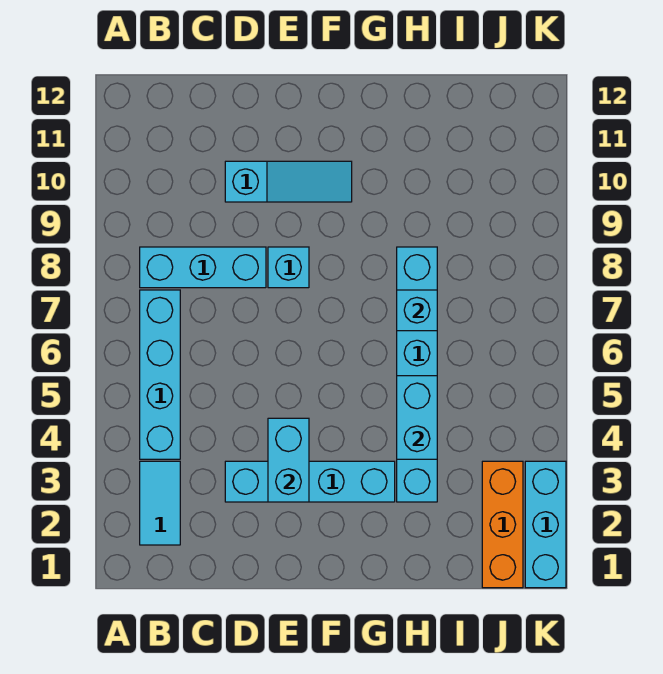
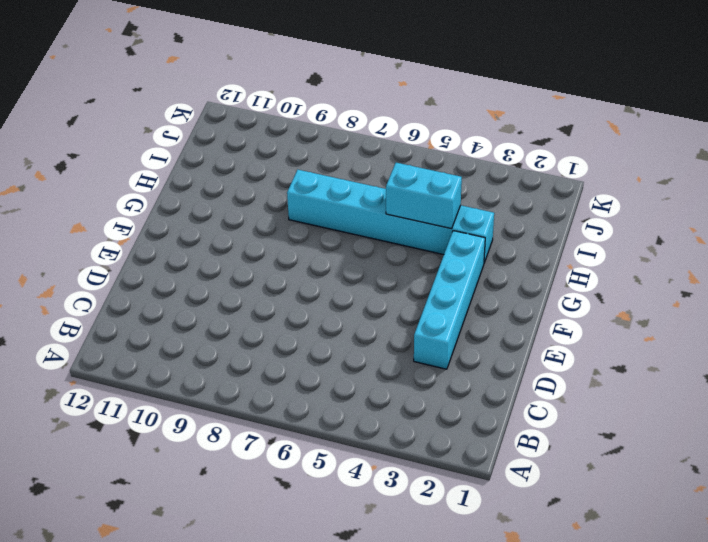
none -> cyan tile B2:B3 level 1
none -> cyan brick B4:B7 level 1
none -> cyan brick B8:D8 level 1

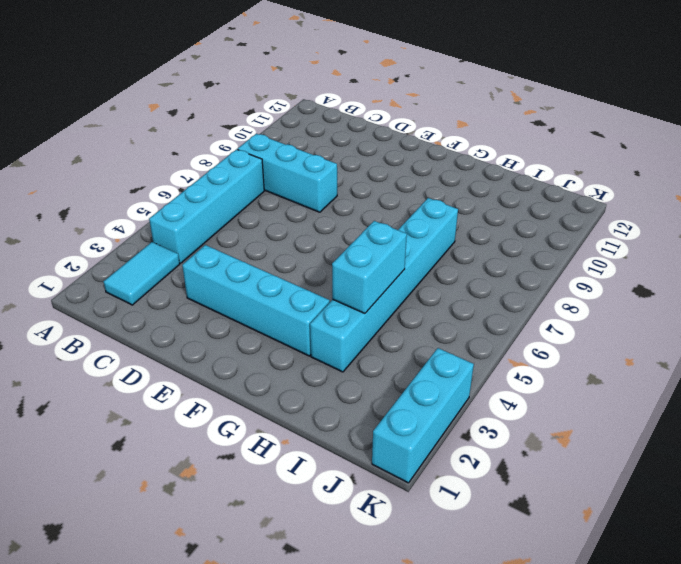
none -> cyan slope D10:F10 level 1 top D
none -> cyan brick E8 level 1
none -> orange brick J1:J3 level 1

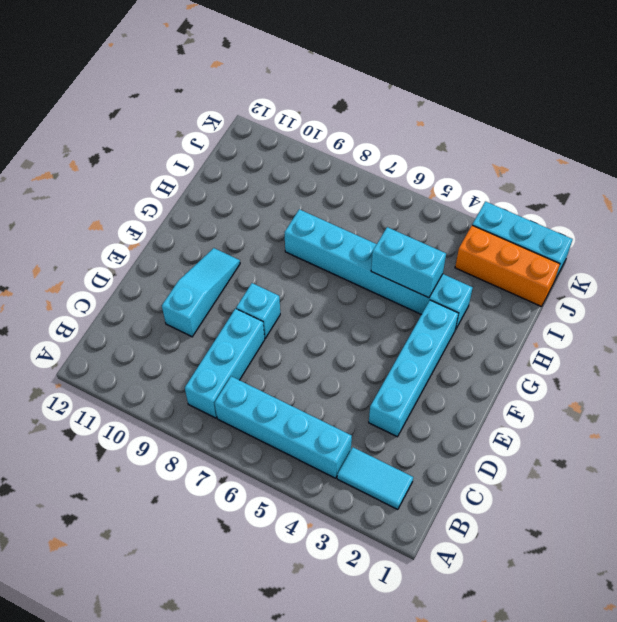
none -> cyan brick E3:E4 level 2
none -> cyan brick H7 level 2

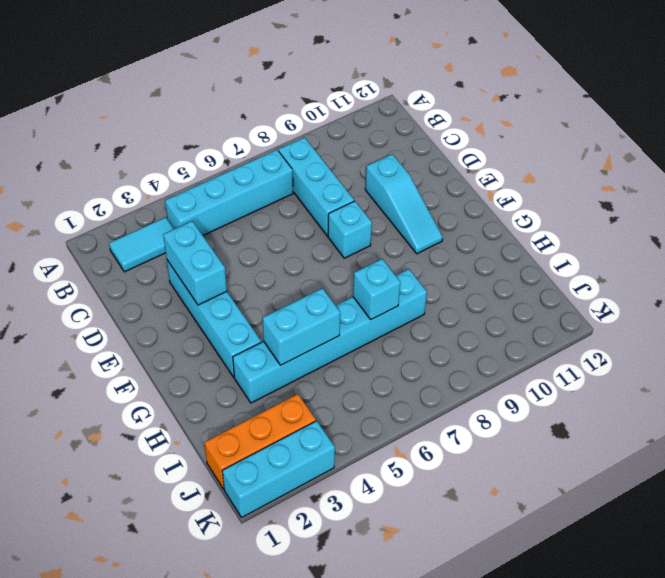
cyan brick D3:E3 level 2 -> cyan brick E3:E4 level 2

